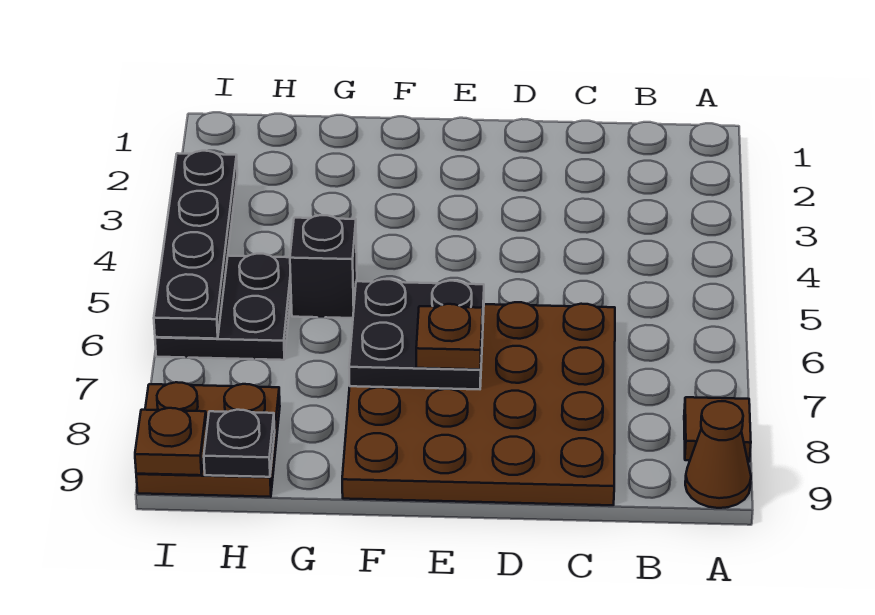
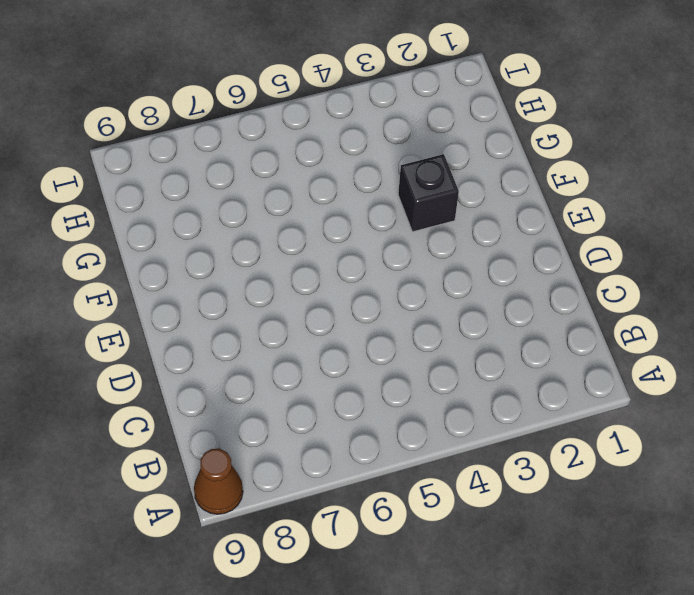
black brick F3 level 1 -> black brick G5 level 1
none -> brown tile A8 level 1
none -> brown plate C6:F9 level 1

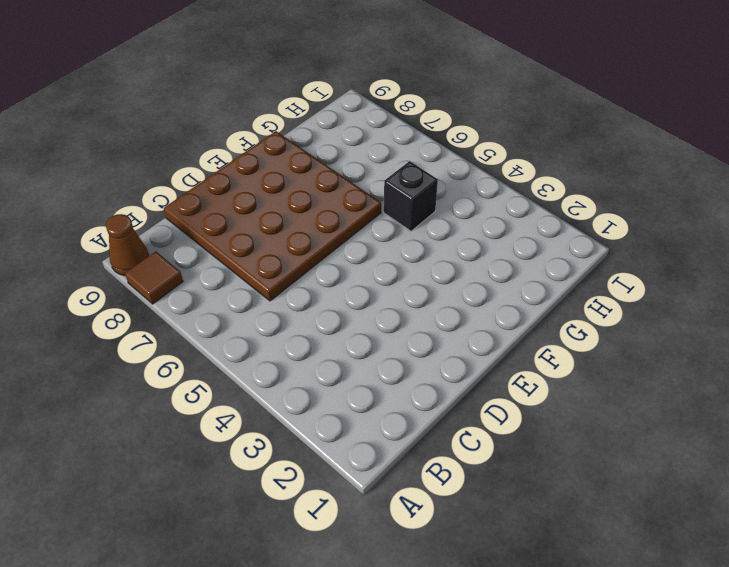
none -> black plate H5:I6 level 1
none -> brown plate H8:I9 level 1

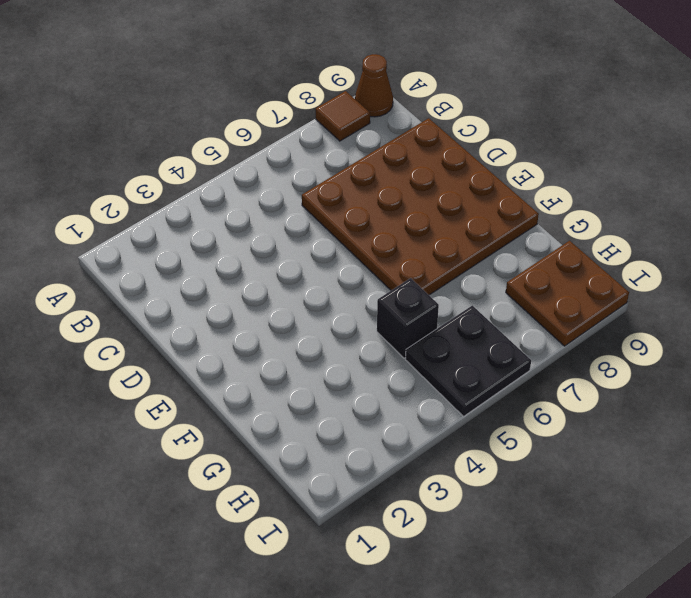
none -> black plate E6:F7 level 2
none -> black plate H9 level 2

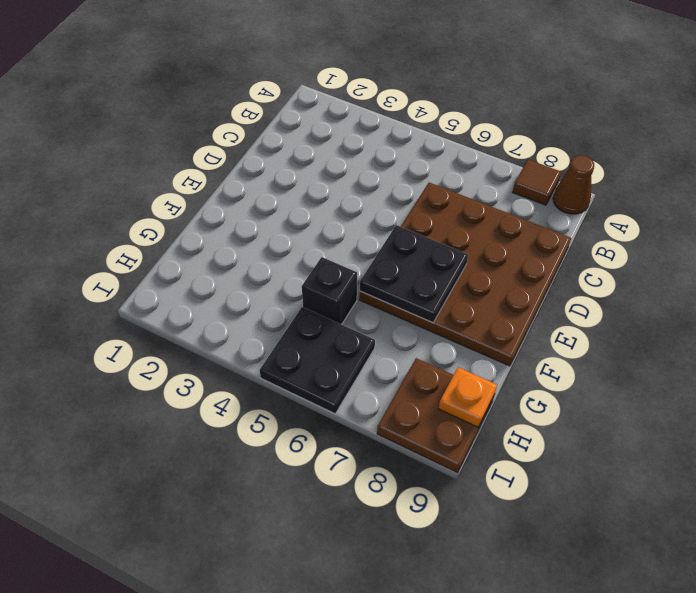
orange plate H9 level 2 -> black plate H9 level 2
none -> black plate I3:I6 level 2
none -> brown plate I9 level 2

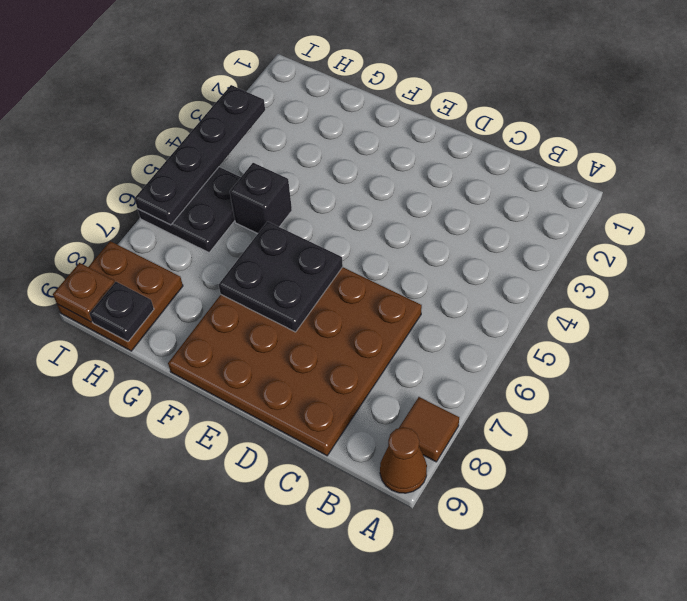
none -> brown plate E7 level 3

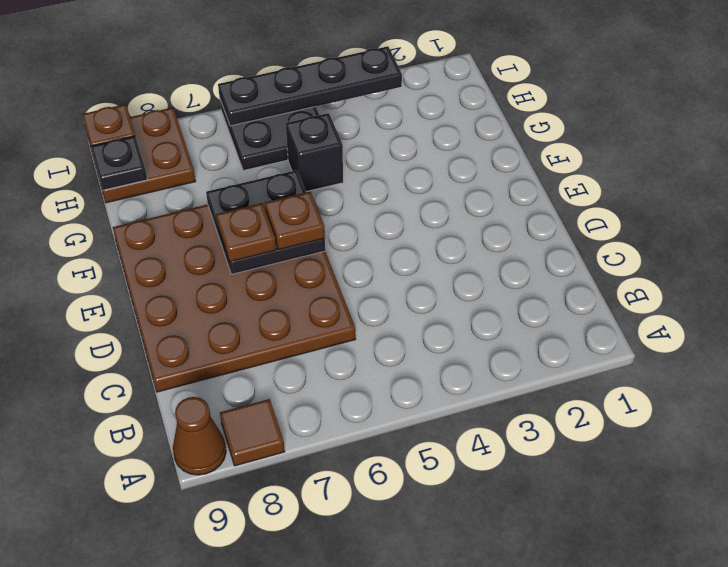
brown plate E6 level 3 -> none

